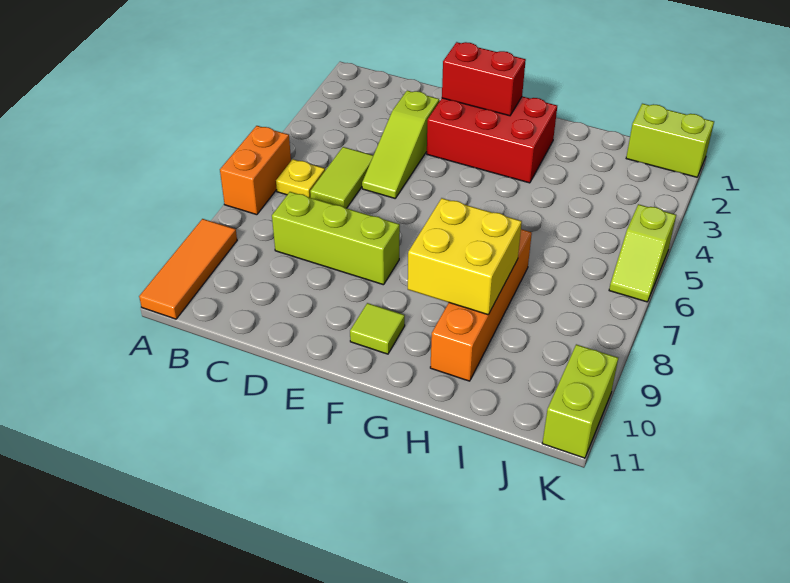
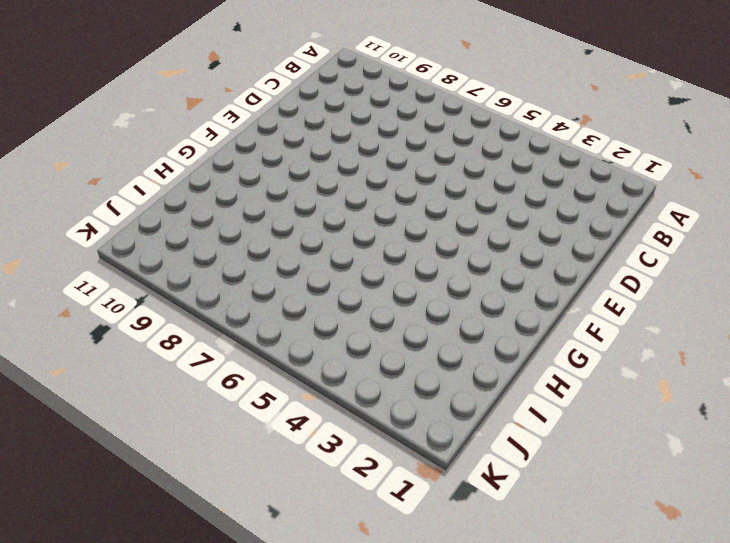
none -> orange brick A6:A7 level 1
none -> orange tile A9:A11 level 1
none -> yellow plate B6 level 1

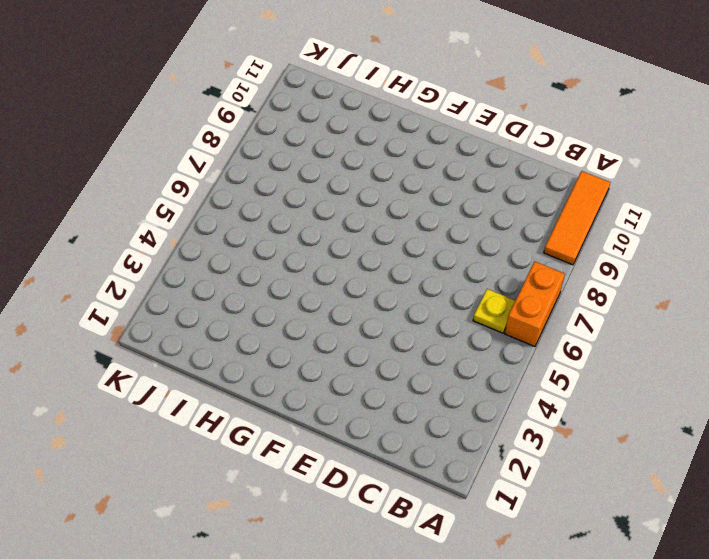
none -> lime tile C5:C6 level 1
none -> lime brick C8:E8 level 1
none -> lime slope D3:D5 level 1 top 3

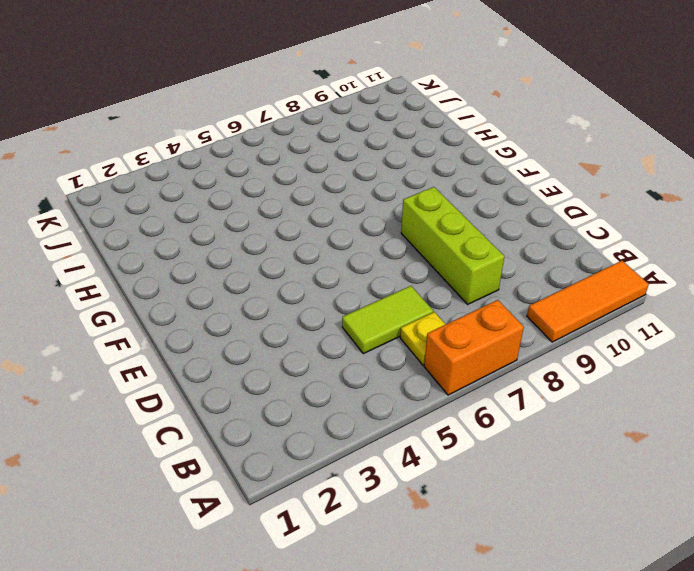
none -> lime slope D3:D5 level 1 top 3
none -> red brick E2:G3 level 1
none -> lime tile F10 level 1

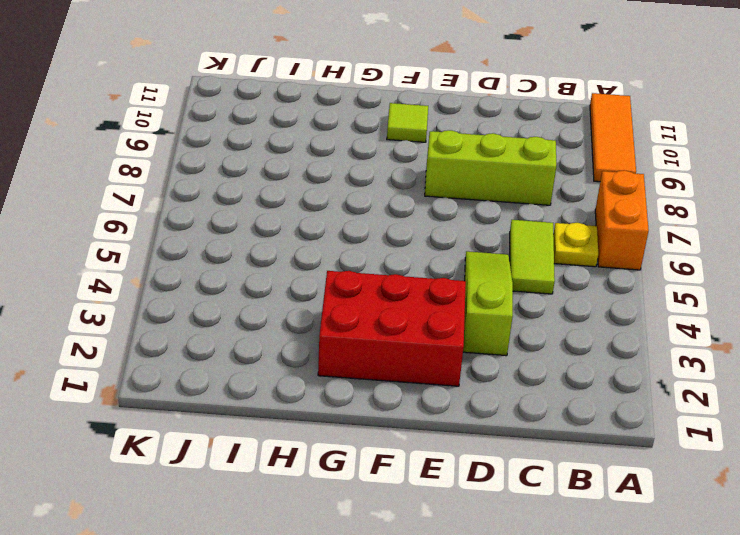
none -> orange brick H7:H10 level 1
none -> lime brick J1:K1 level 1
none -> lime slope K5:K6 level 1 top 5

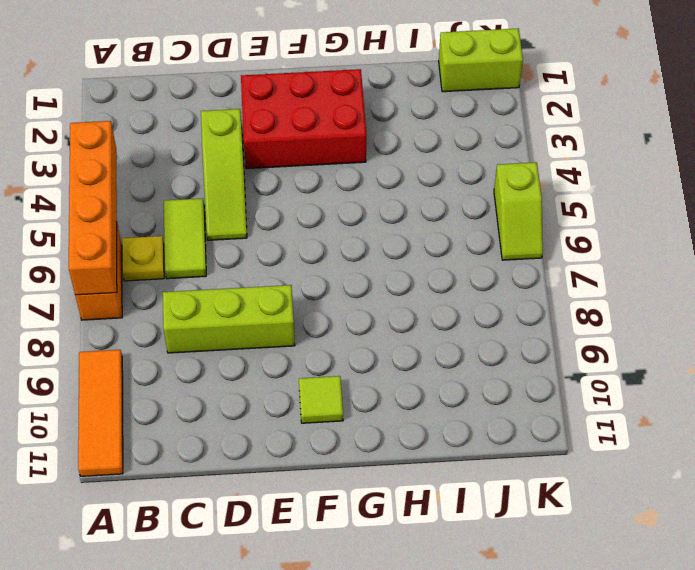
orange brick A4:A7 level 2 -> orange brick H7:H10 level 1
none -> lime brick K10:K11 level 1
none -> red brick E2:F2 level 2
none -> yellow brick G8:H9 level 2

